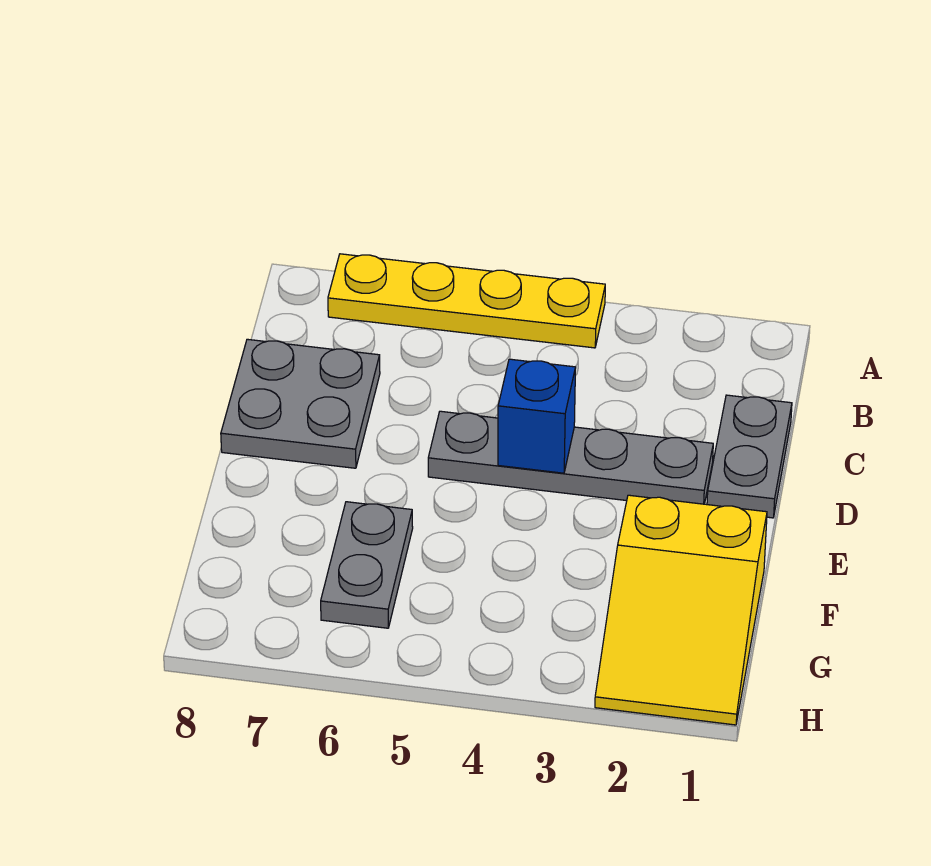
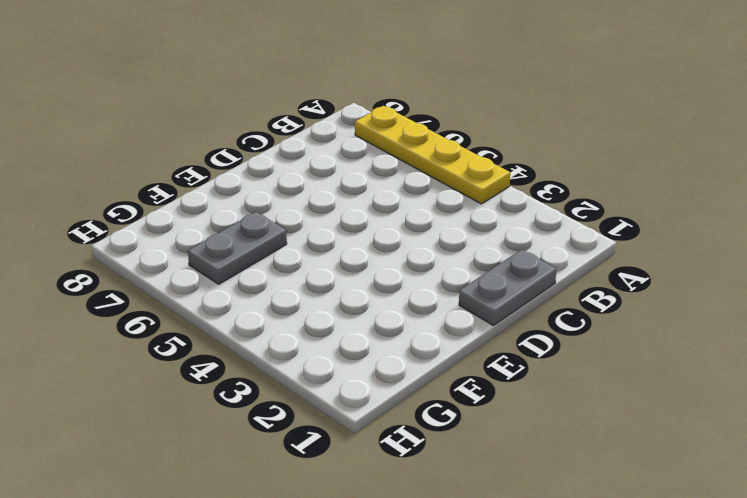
none -> grey plate C7:D8 level 1
none -> grey plate D2:D5 level 1

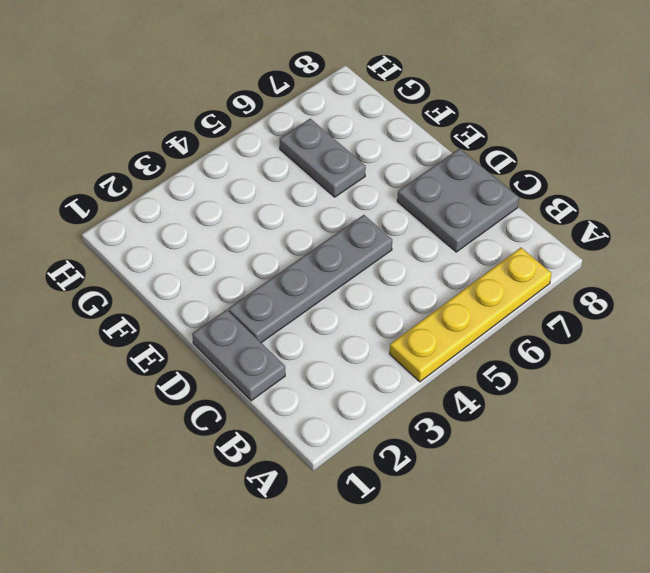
none -> yellow slope F1:H2 level 1 top F
none -> blue brick D4 level 2

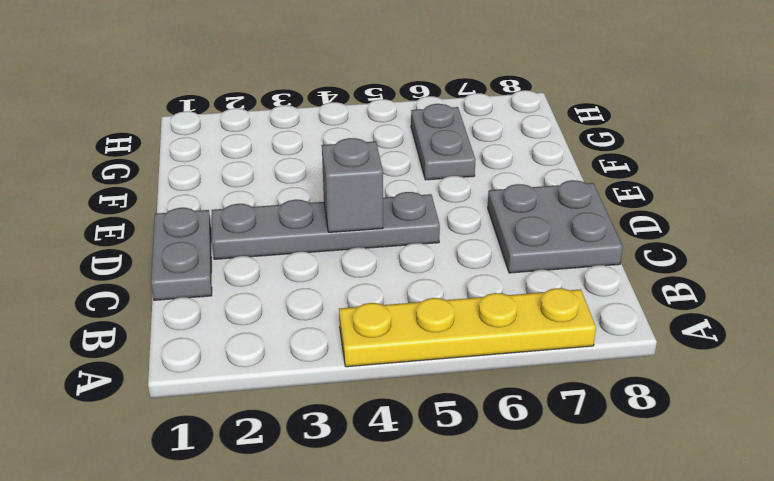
grey brick D4 level 2 -> blue brick D4 level 2
none -> yellow slope F1:H2 level 1 top F

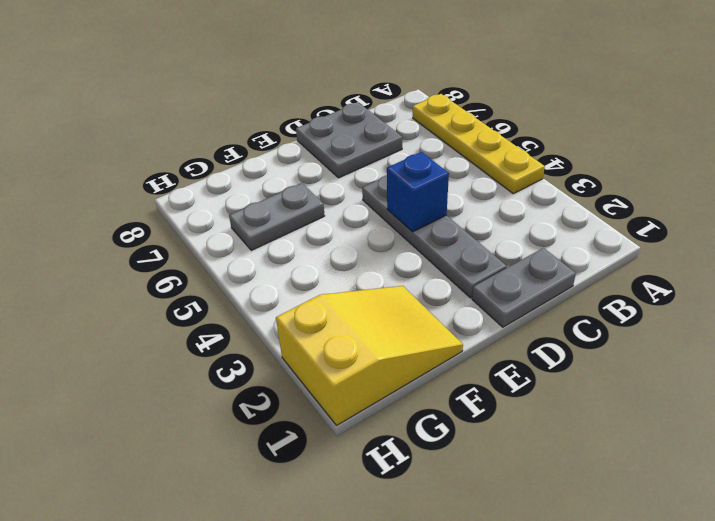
yellow slope F1:H2 level 1 top H -> yellow slope F1:H2 level 1 top F

